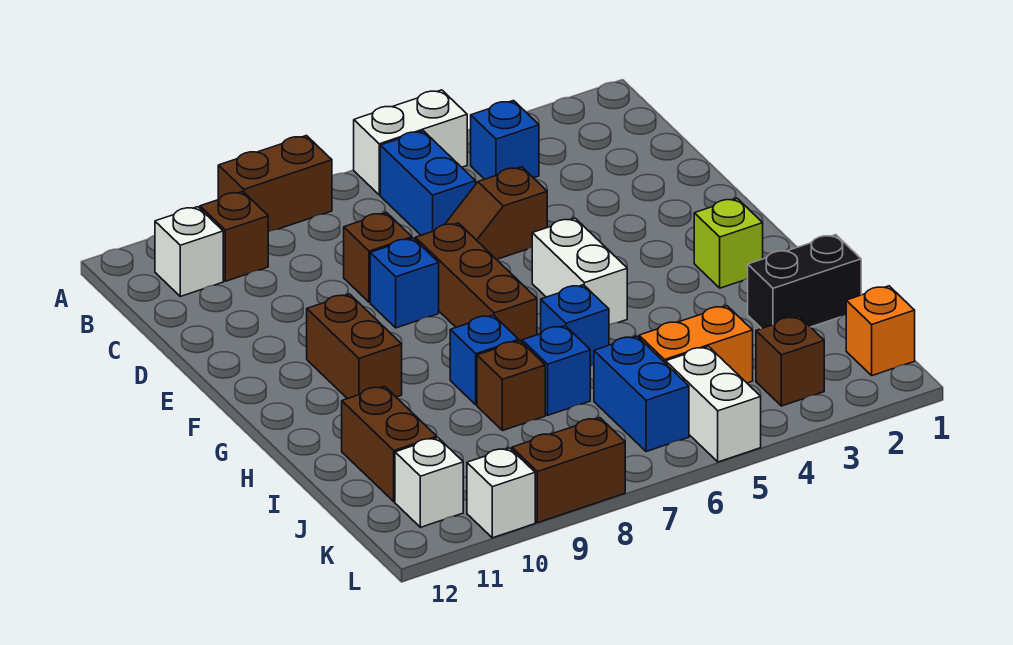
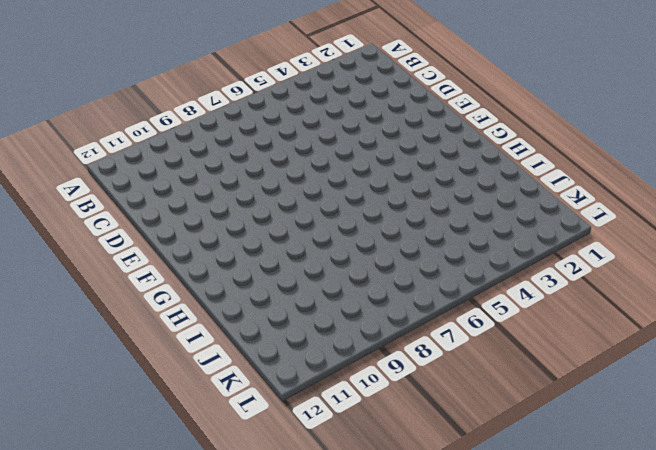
none -> white brick A5:A6 level 1
none -> brown brick A8:A9 level 1
none -> blue brick B4 level 1

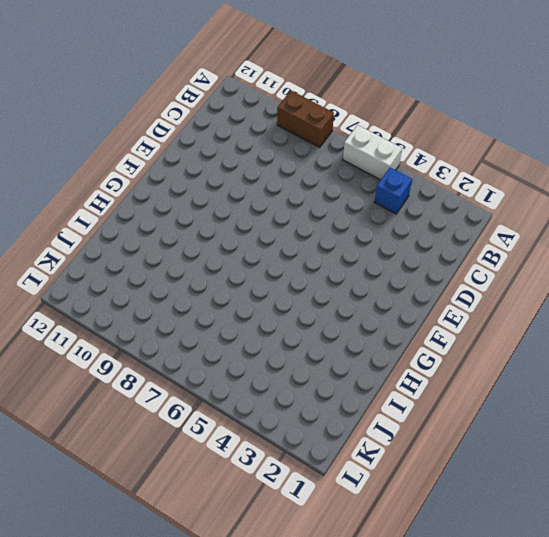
none -> blue brick B6:C6 level 1
none -> brown brick B10 level 1
none -> white brick B11 level 1

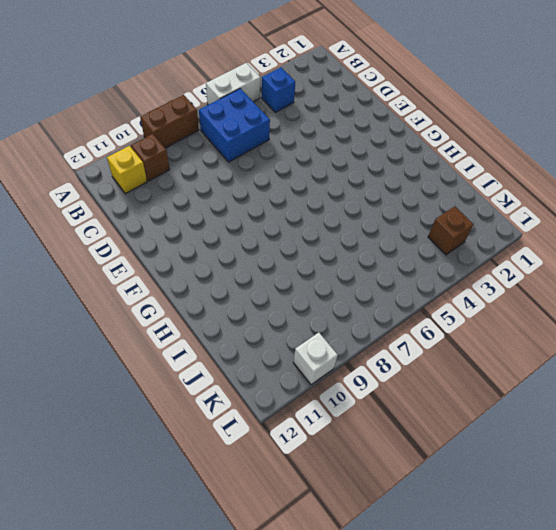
blue brick B6:C7 level 1 -> blue brick B6:C6 level 1
yellow brick B11 level 1 -> white brick B11 level 1
none -> brown slope D5:D6 level 1 top 5
none -> brown brick D8 level 1
none -> brown brick E7:G7 level 1

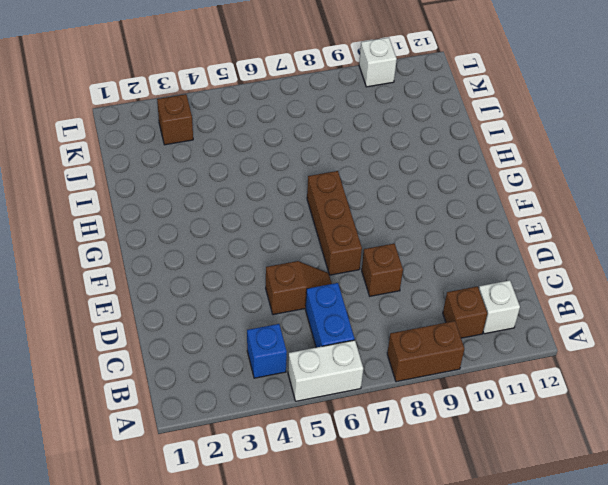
none -> blue brick E8 level 1
none -> white brick F5:G5 level 1
none -> brown brick F10:G10 level 1

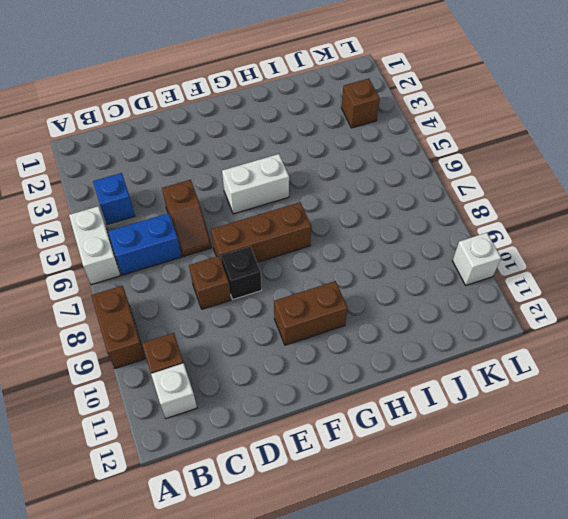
black brick E8 level 1 -> blue brick E8 level 1
none -> lime brick G2 level 1
none -> blue brick H6 level 1
none -> blue brick H8 level 1

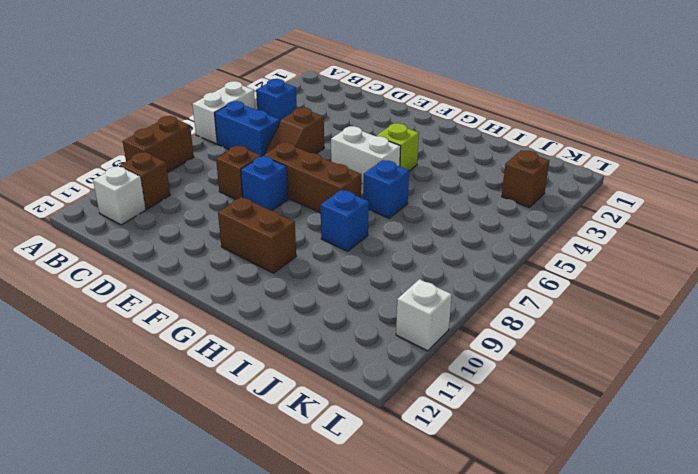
lime brick G4 level 1 -> lime brick G2 level 1
none -> black brick I1:I2 level 1
none -> blue brick I7 level 1
none -> brown brick I8 level 1

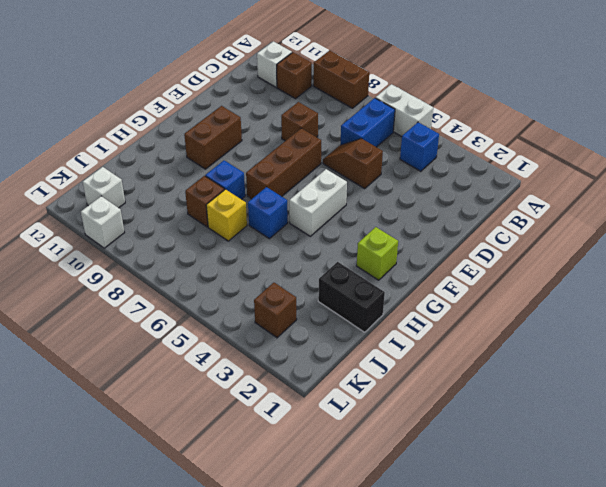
yellow brick I7 level 1 -> blue brick I7 level 1
none -> blue brick E8 level 1
none -> brown brick I11:J11 level 1
none -> orange brick J4:J5 level 1

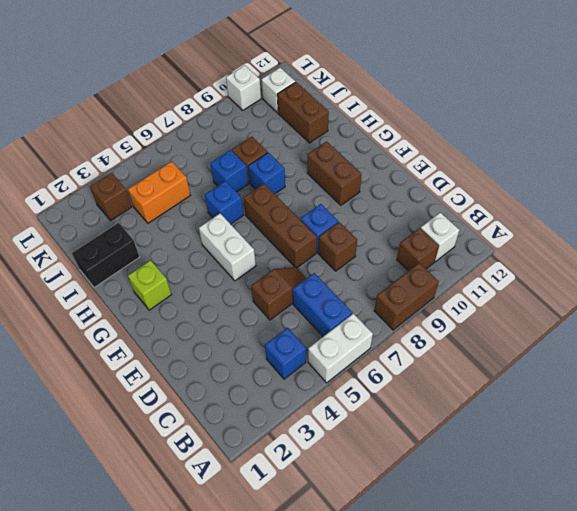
none -> blue brick J6:K6 level 1
none -> orange brick K1 level 1
none -> white brick K5:L5 level 1

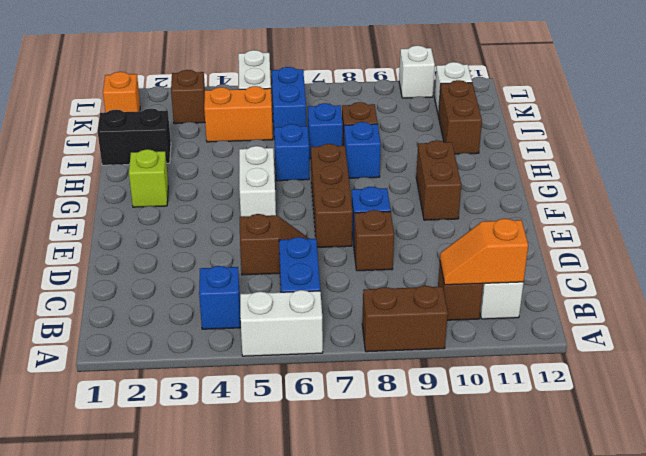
orange slope B10:B11 level 2 top 11 -> none
none -> brown brick L8:L9 level 1

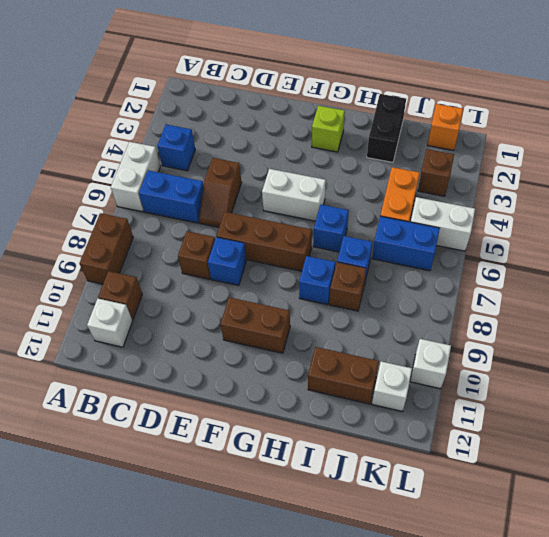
none -> brown brick L8:L9 level 1

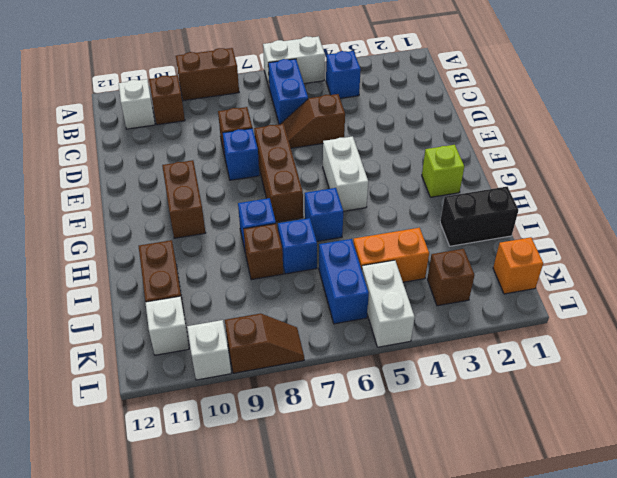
brown slope L8:L9 level 1 top 9 -> brown brick L8:L9 level 1

